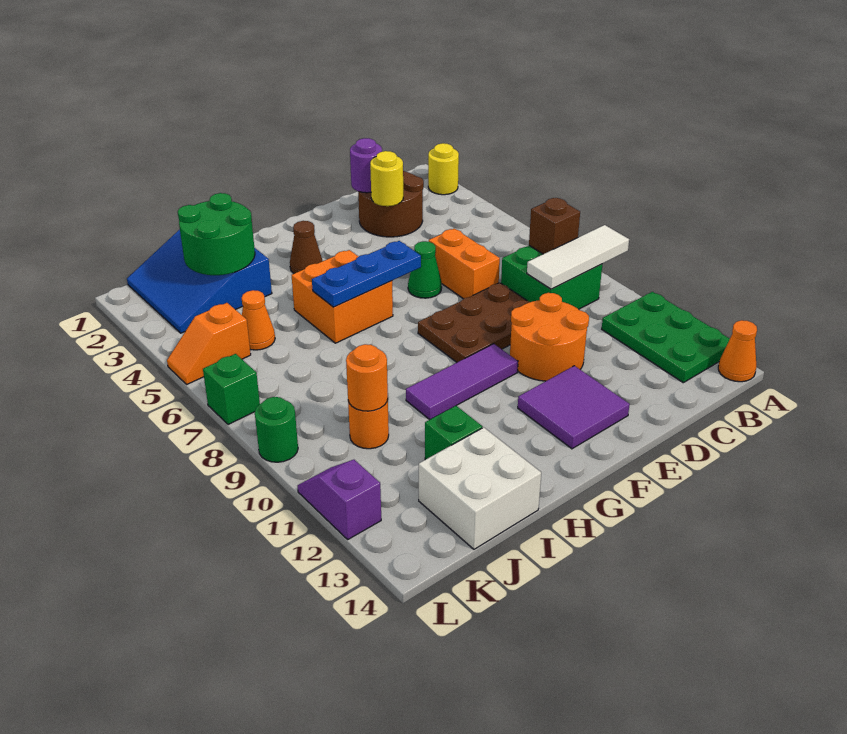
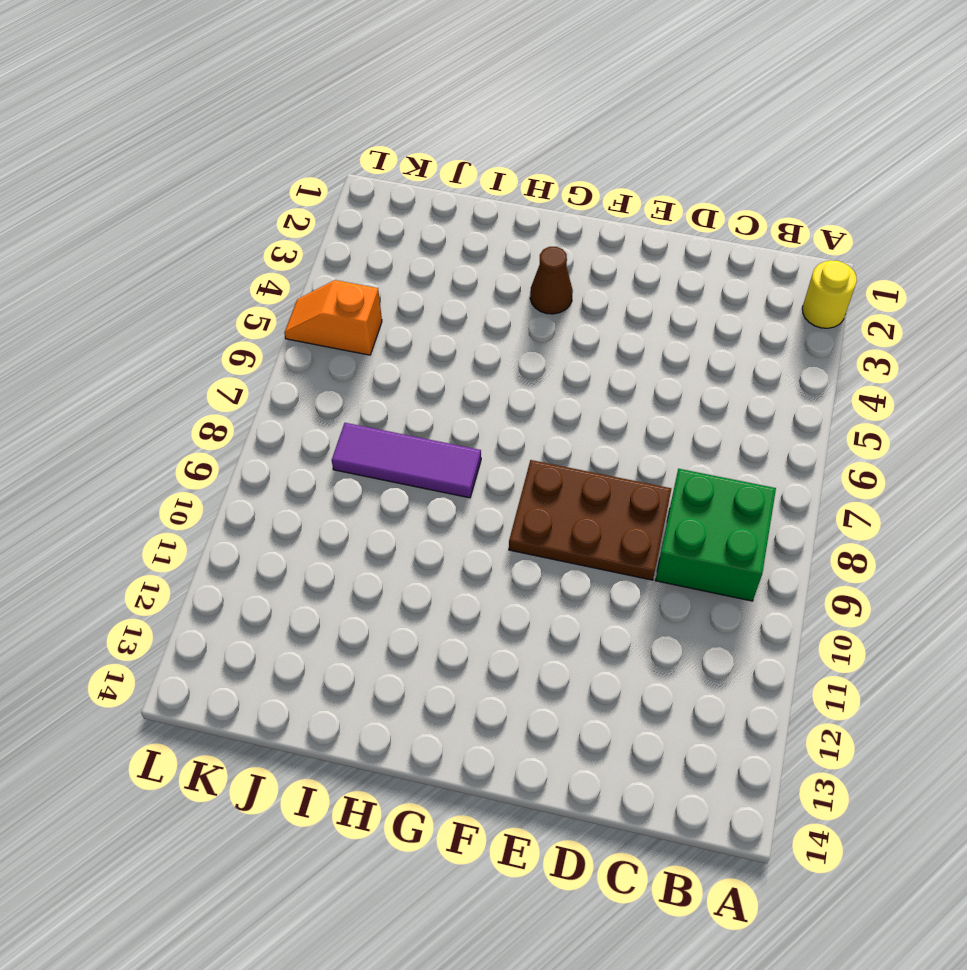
purple tile H8:J8 level 1 -> purple tile F10:H10 level 1
none -> green plate A11:B13 level 1
none -> orange cone A14 level 1
none -> brown round brick C2:D3 level 1

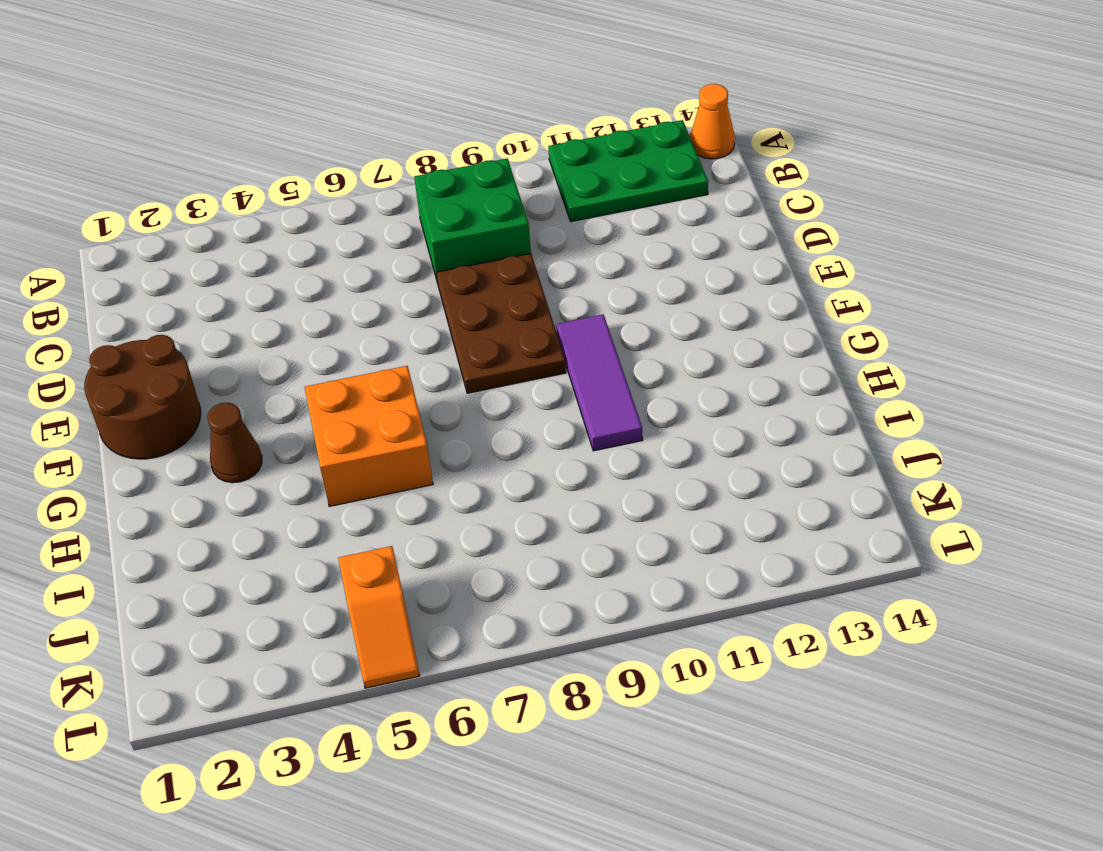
brown round brick E1:F2 level 1 -> brown round brick C2:D3 level 1
none -> yellow round brick A2 level 1
none -> orange brick D6:D7 level 1
none -> orange round brick D10:E11 level 1

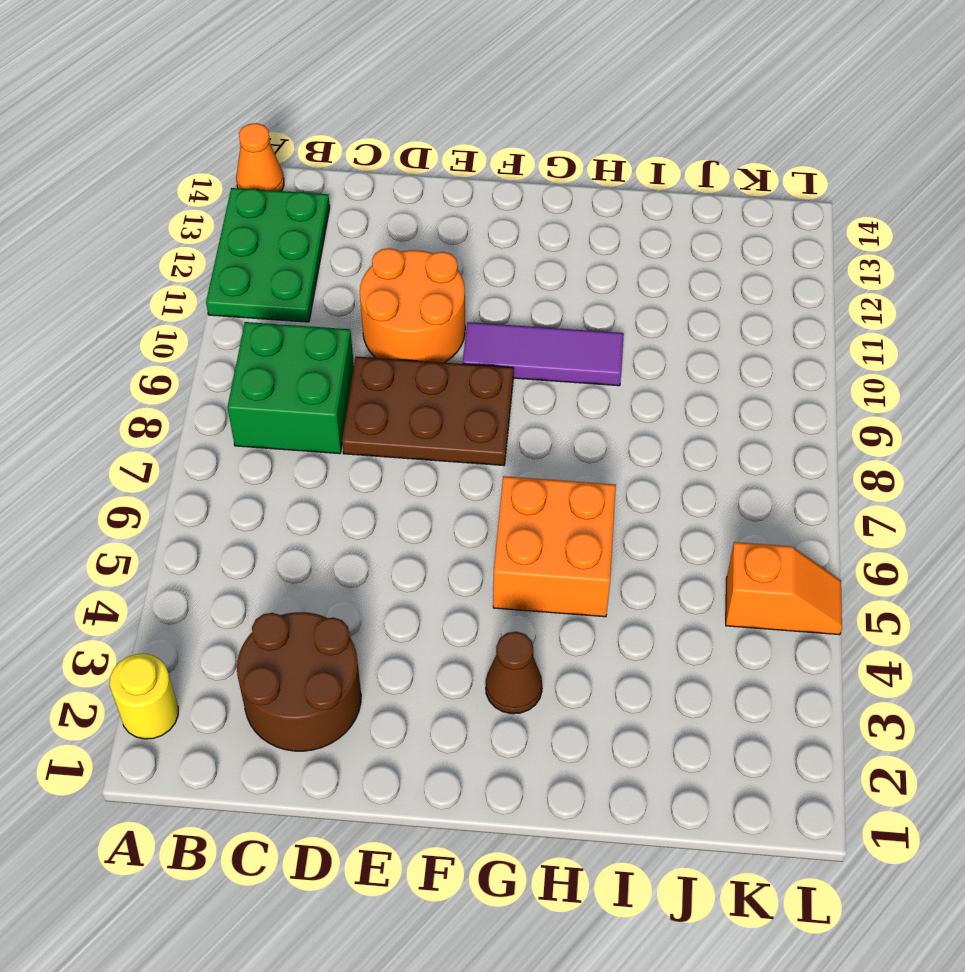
none -> orange brick D6:D7 level 1
none -> green cone E6 level 1
none -> purple tile E12:F13 level 1

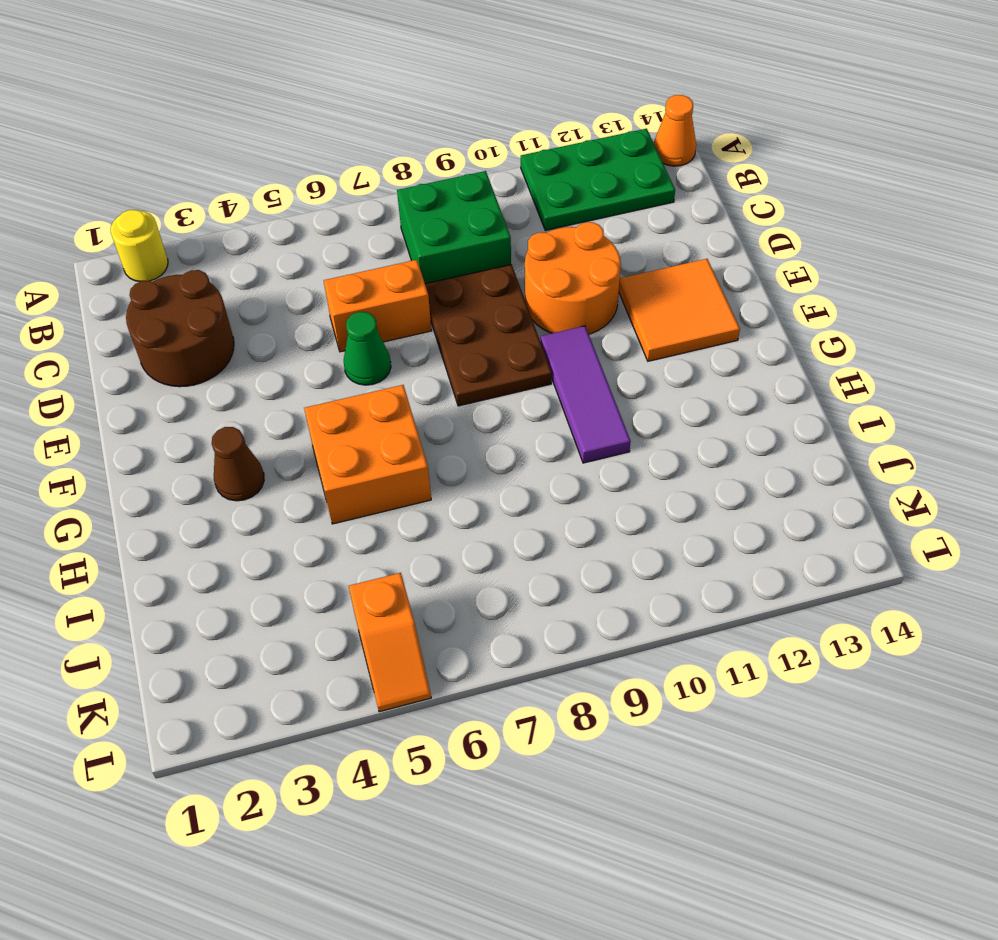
orange tile E12:F13 level 1 -> purple tile E12:F13 level 1
none -> blue slope I1:K3 level 1 top I
none -> green brick I12 level 1
none -> white brick I13:J14 level 1

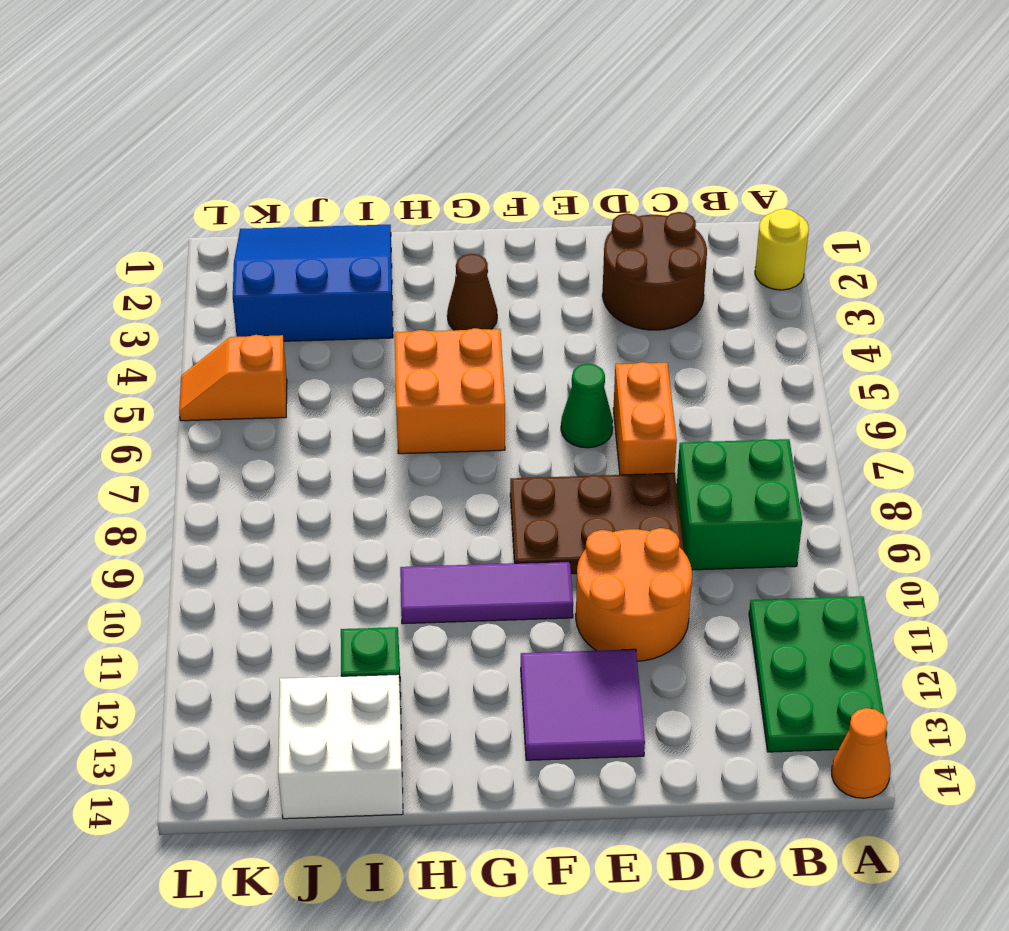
blue slope I1:K3 level 1 top 3 -> blue slope I1:K3 level 1 top I
none -> orange cone J5 level 1
none -> orange round brick J10 level 1
none -> green brick L7 level 1

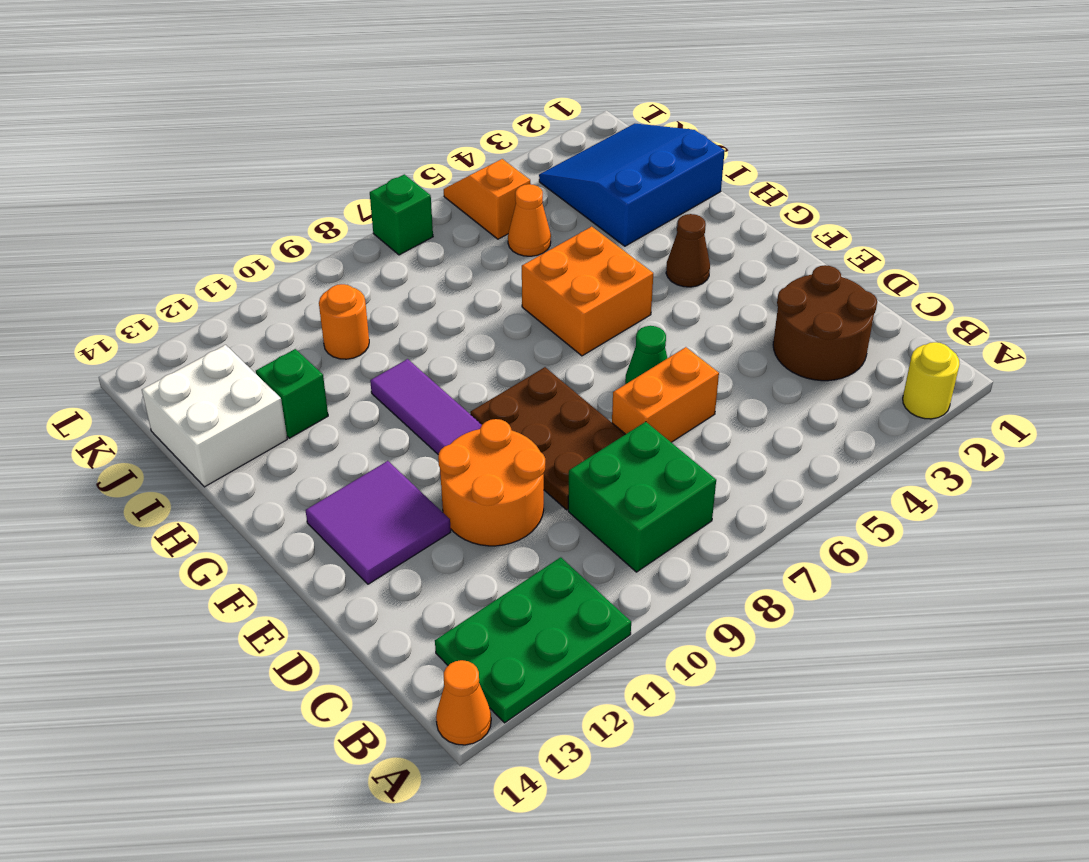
none -> green round brick L9 level 1
none -> purple slope L11:L12 level 1 top 12
none -> white tile A9:C9 level 2

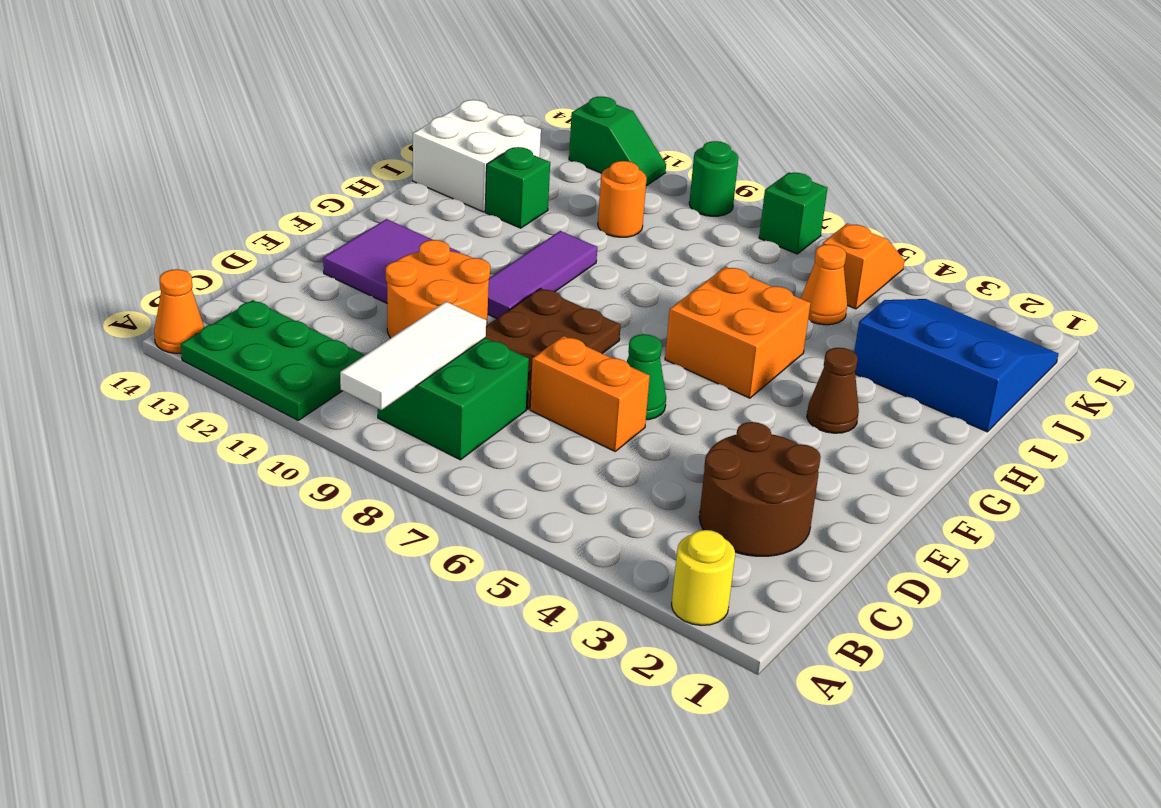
green slope L11:L12 level 1 top 12 -> purple slope L11:L12 level 1 top 12
none -> brown brick B8 level 2
none -> purple round brick D2 level 2
none -> yellow round brick D3 level 2

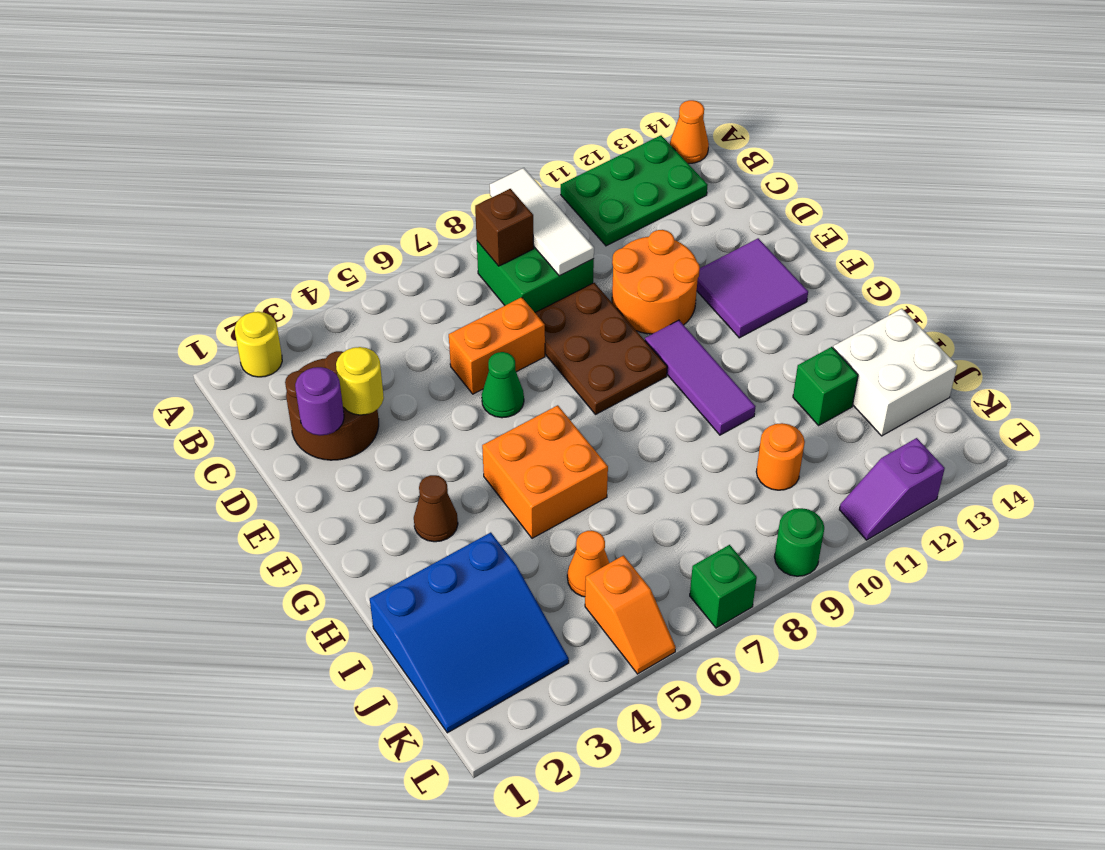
none -> blue plate F6:H6 level 2
none -> green round brick I2:J3 level 2
none -> orange round brick J10 level 2

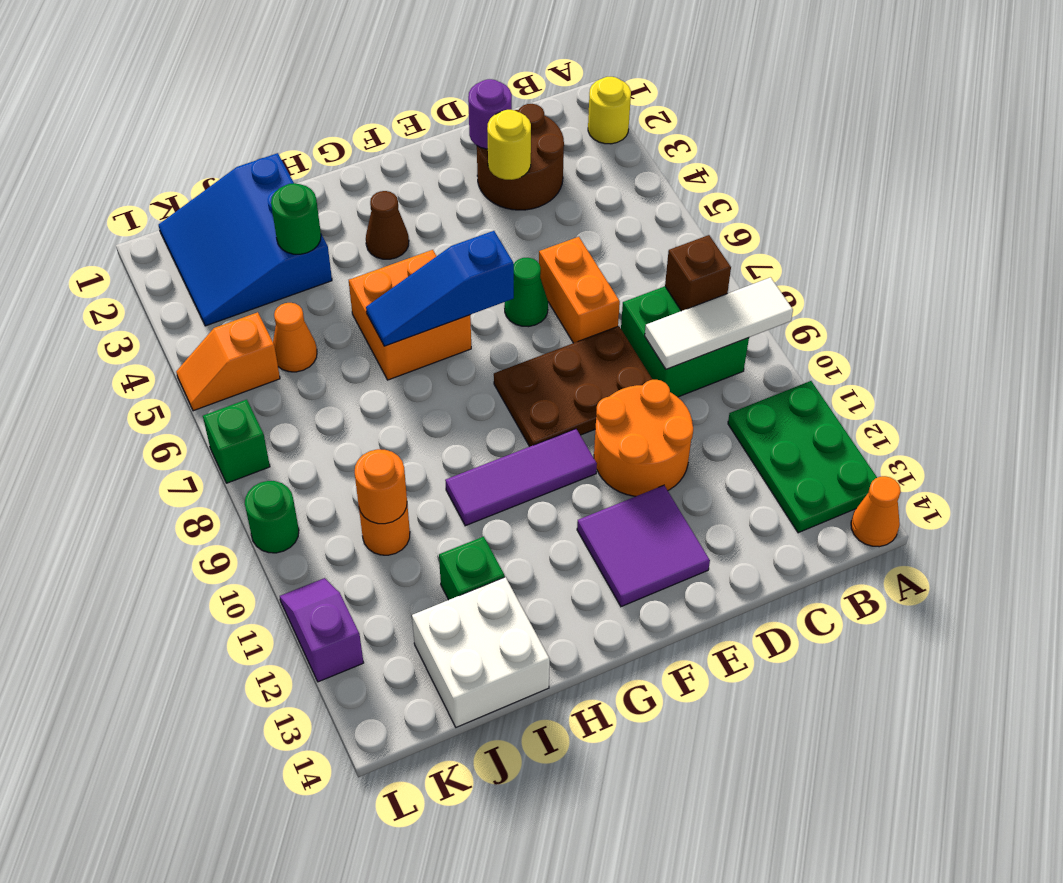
blue slope F6:H6 level 2 top F -> blue plate F6:H6 level 2
green round brick I3 level 2 -> green round brick I2:J3 level 2

